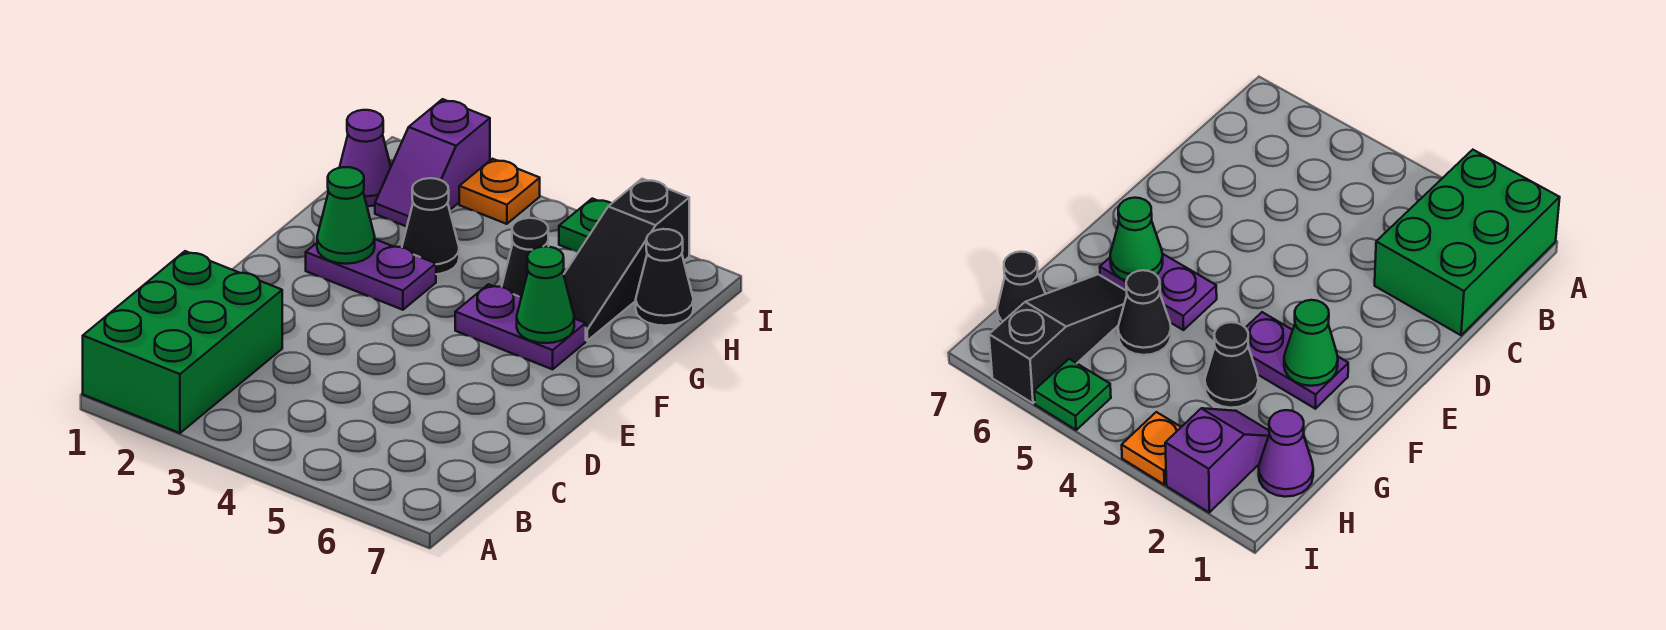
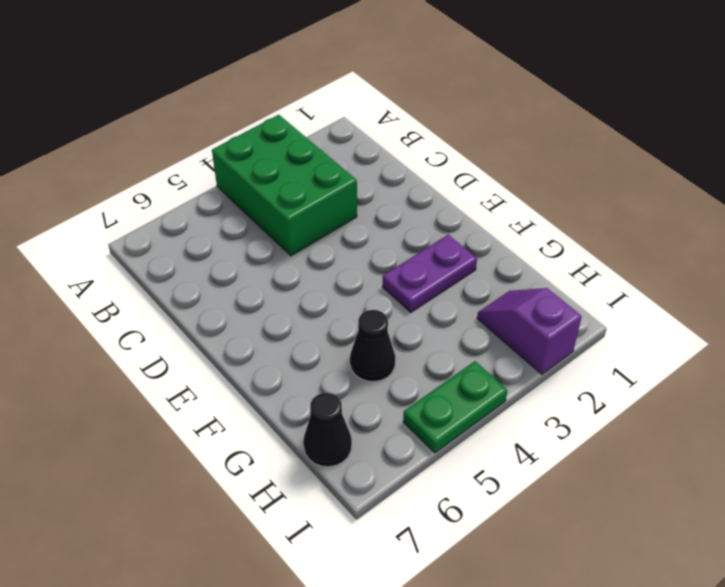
green brick A3:C4 level 1 -> green brick A1:C2 level 1
green plate I4:I5 level 1 -> green plate I5 level 1
none -> purple plate F5:F6 level 1
none -> black cone G3 level 1
none -> black slope G6:I6 level 1 top I

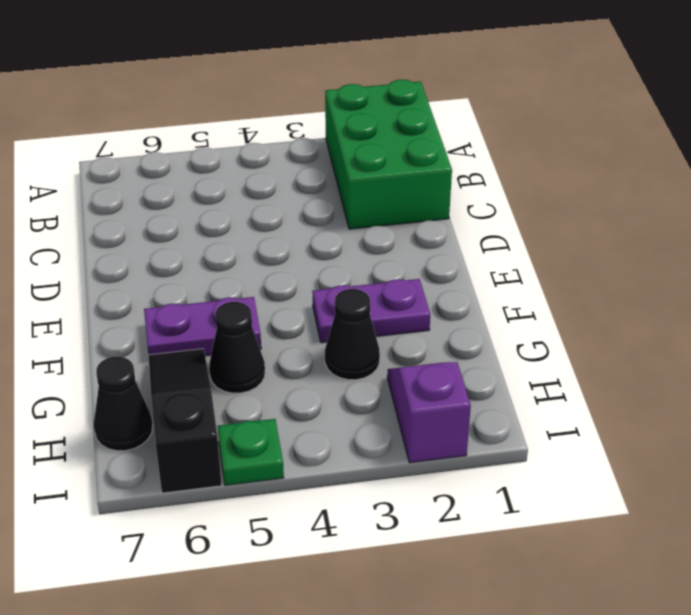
none -> purple cone H1 level 1
none -> orange plate I3 level 1
none -> green cone F2 level 2

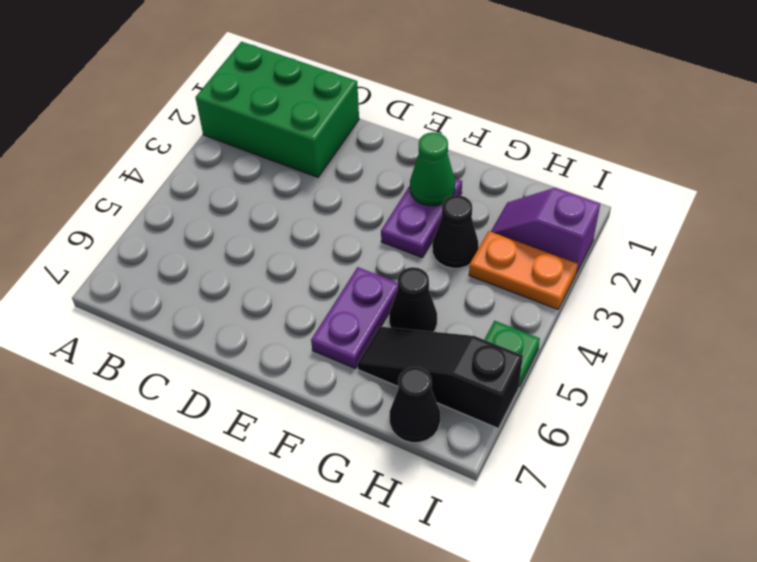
orange plate H3:I3 level 1 -> orange plate I3 level 1
none -> purple cone H1 level 1
none -> green cone F6 level 2

